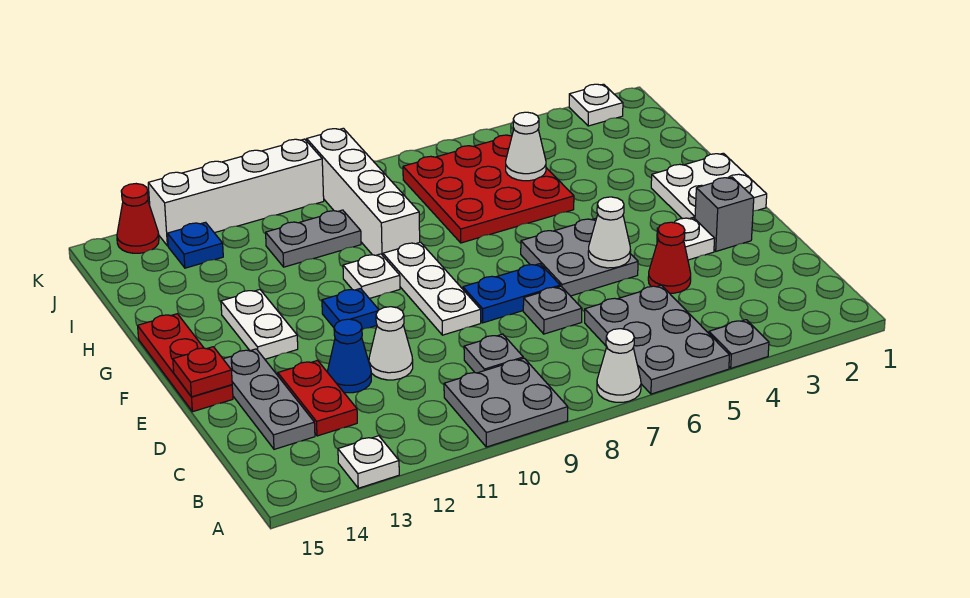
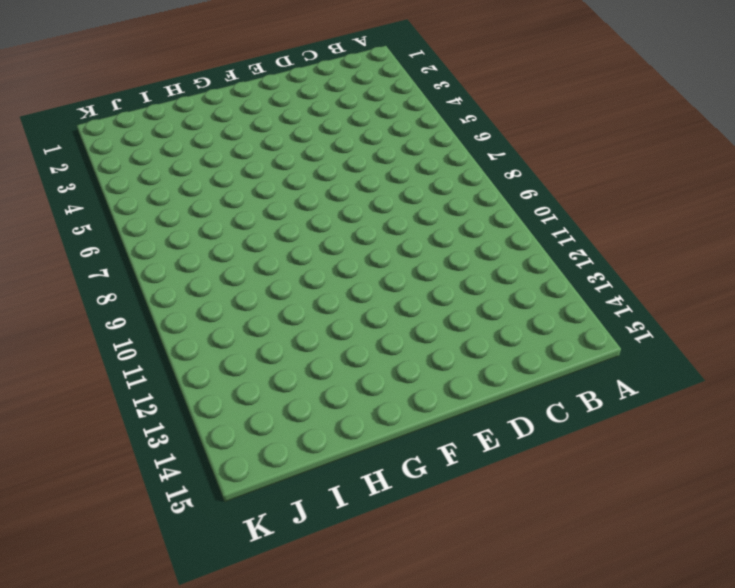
none -> grey plate A4 level 1
none -> grey plate A5:C6 level 1
none -> white cone A7 level 1
none -> grey plate A9:B10 level 1

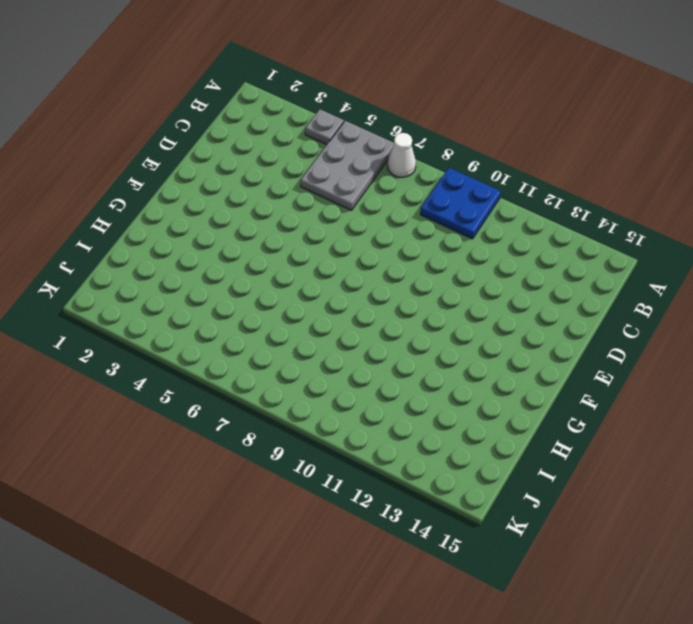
blue plate A9:B10 level 1 -> grey plate A9:B10 level 1
none -> white plate A13 level 1
none -> grey plate C9 level 1
none -> red plate C13:D13 level 1
none -> grey plate C14:E14 level 1

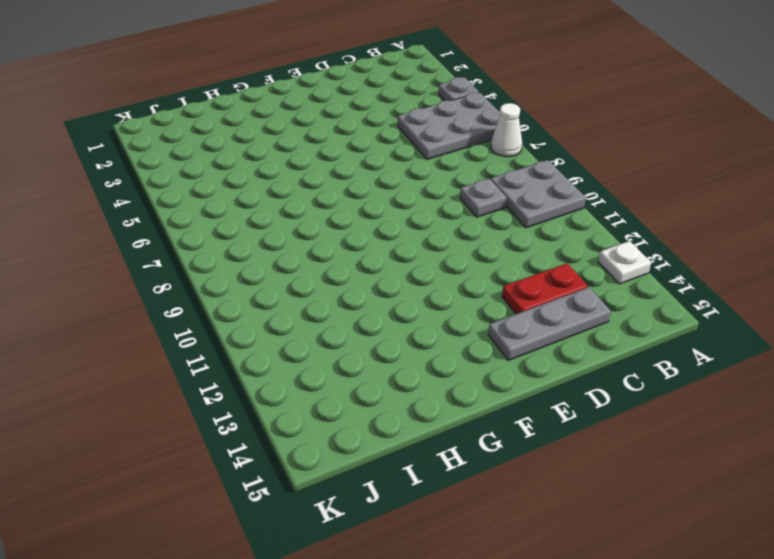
none -> red cone D4 level 1
none -> grey plate D7 level 1
none -> white cone D11 level 1
none -> blue cone D12 level 1

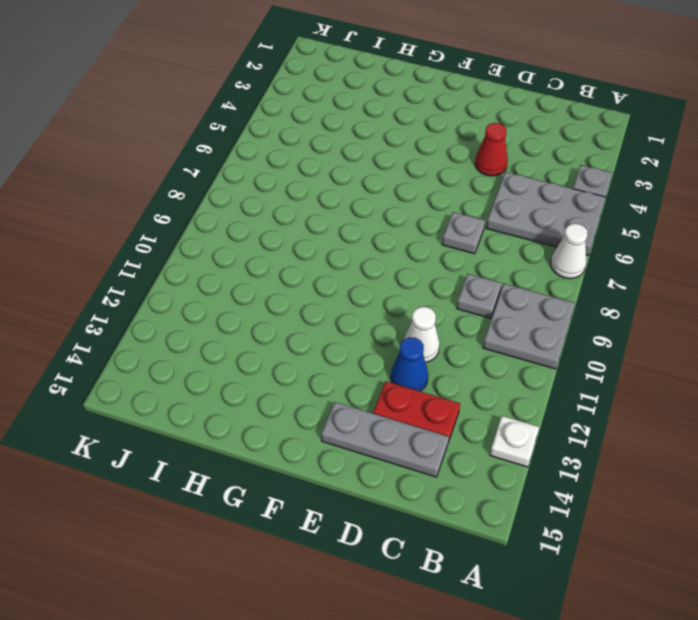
none -> grey brick E2 level 1
none -> white plate E3 level 1
none -> grey plate E5:F6 level 1
none -> blue plate E7:E8 level 1

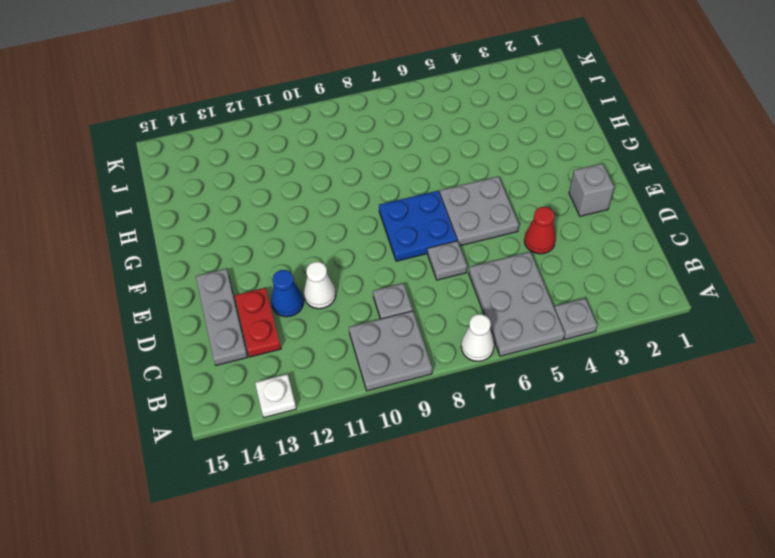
blue plate E7:F8 level 1 -> blue plate E7:E8 level 1
none -> white plate E3 level 1
none -> white plate E9:G9 level 1
none -> red plate E15:G15 level 1
none -> white plate F1:G2 level 1

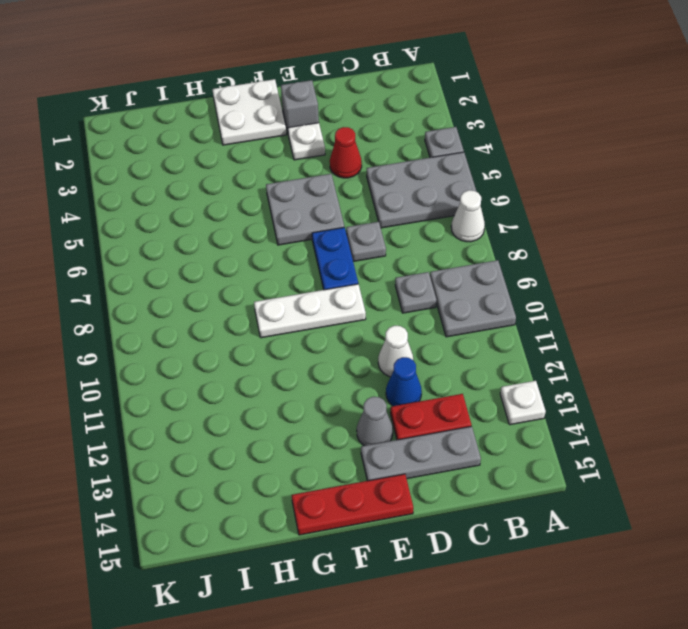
grey cone E13 level 1 -> none
none -> blue plate F11 level 1
none -> white plate F13:G13 level 1
none -> white plate G10 level 1
none -> red plate H5:J7 level 1

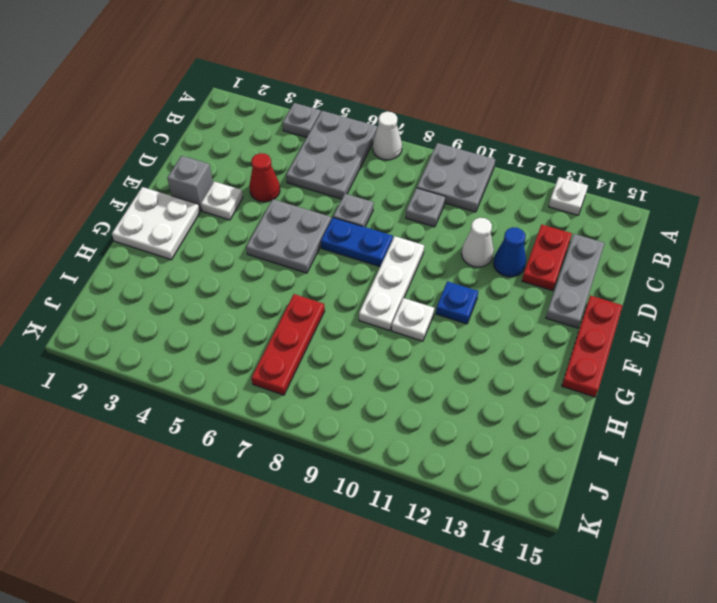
red plate H7:J7 level 1 -> red plate H5:J7 level 1
none -> white plate F13:G13 level 1
none -> white brick H9:K9 level 1
none -> grey plate I10:I11 level 1
none -> blue plate J13 level 1

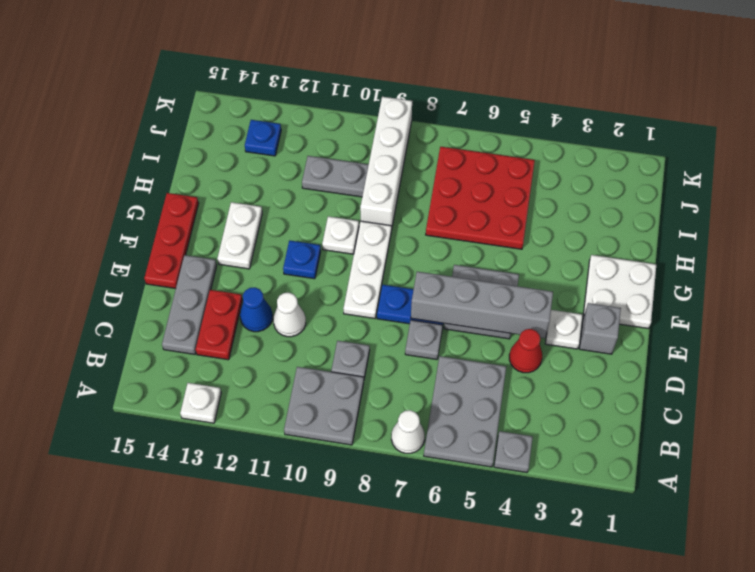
grey brick E4:E7 level 2 -> white cone E5 level 2
none -> white plate K2 level 1
none -> white brick K10:K13 level 1
none -> red cone K14 level 1
none -> red plate E15 level 2

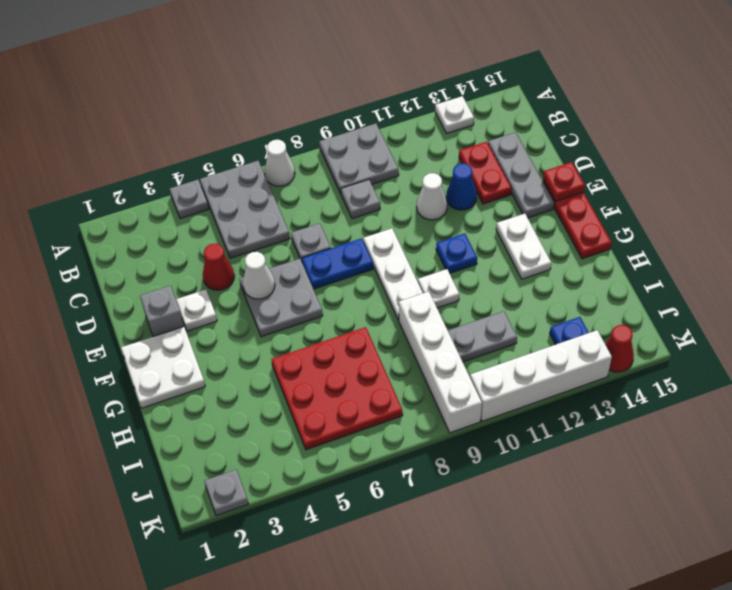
grey plate K2 level 1 -> white plate K2 level 1
none -> white cone I5 level 2

